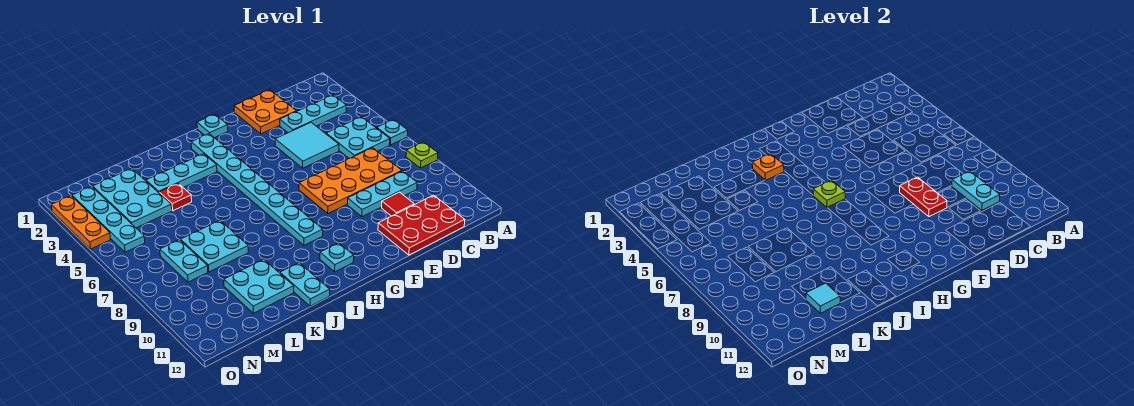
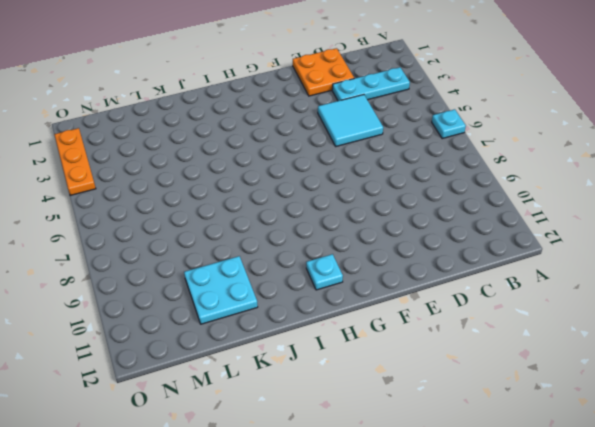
none -> lime plate A8 level 1
none -> cyan plate B5:C6 level 1
none -> orange plate C7:F8 level 1

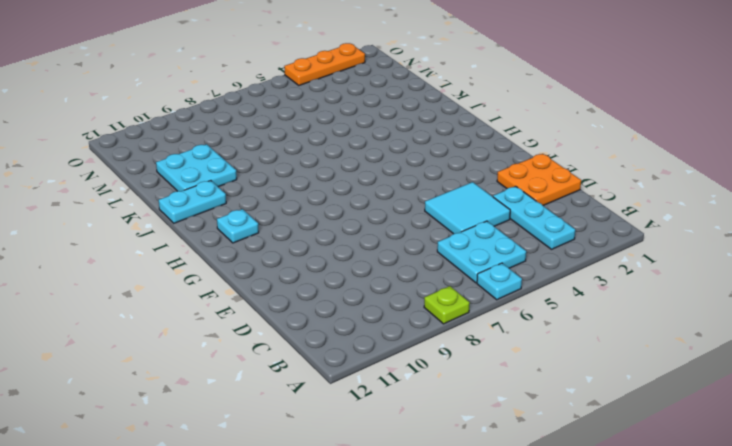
none -> orange plate C7:F8 level 1
none -> cyan plate C9:E9 level 1
none -> red plate C11:E12 level 1

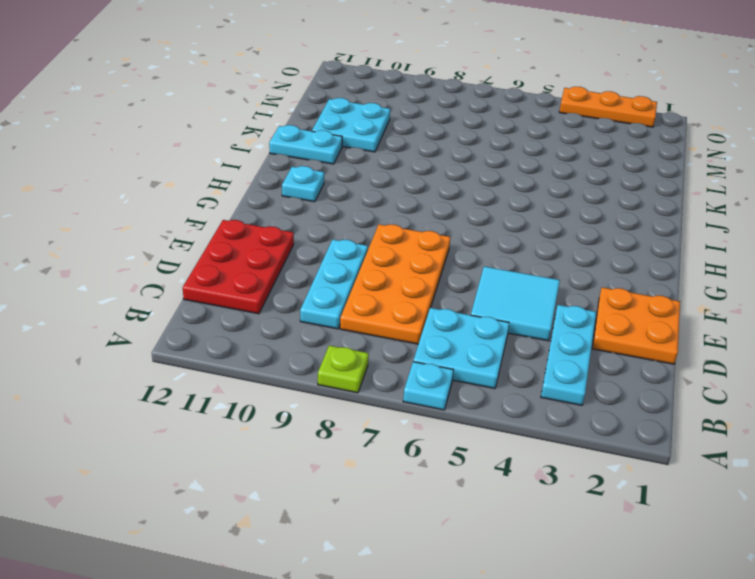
none -> red tile D10 level 1
none -> cyan plate G1 level 1
none -> cyan plate H2:H9 level 1

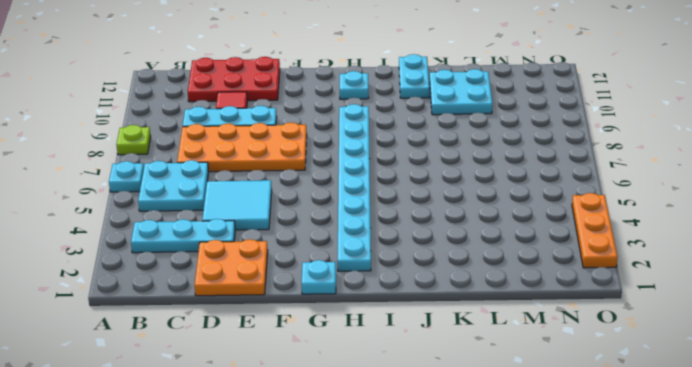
none -> cyan plate I3:K3 level 1
none -> red plate K4 level 1
none -> cyan plate K7:L8 level 1

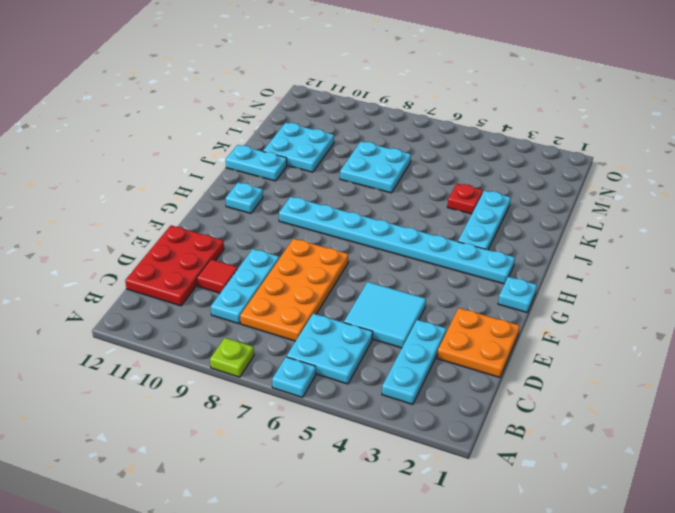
none -> cyan plate L2:M4 level 1
none -> cyan plate M7:M8 level 1
none -> cyan plate N2:N5 level 1

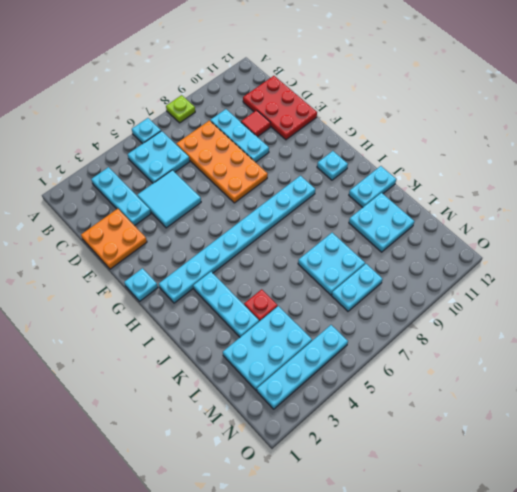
none -> orange plate O2:O4 level 1
none -> cyan plate C9:C10 level 2
none -> red plate E8:E9 level 2

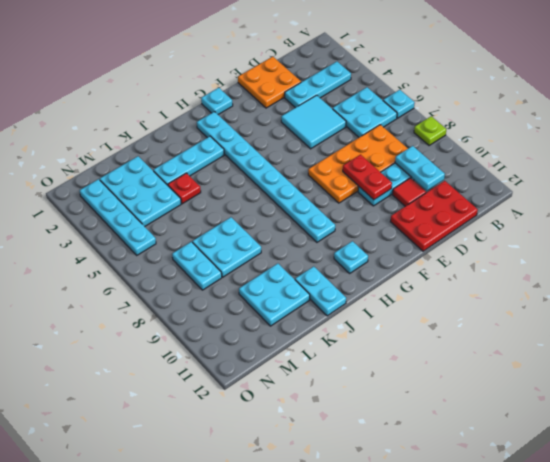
none -> orange plate O2:O4 level 1
none -> lime plate H6 level 2
none -> orange plate I3 level 2

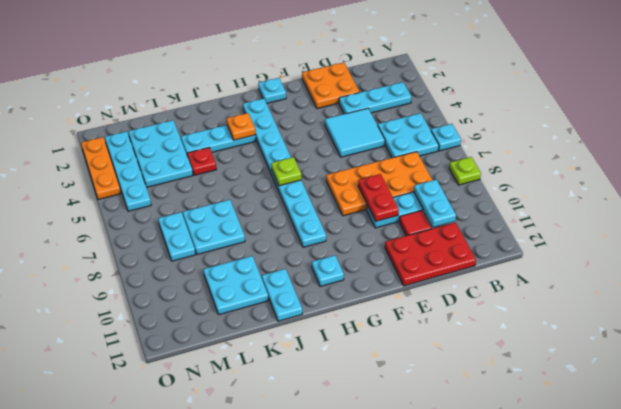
none -> cyan tile L11 level 2

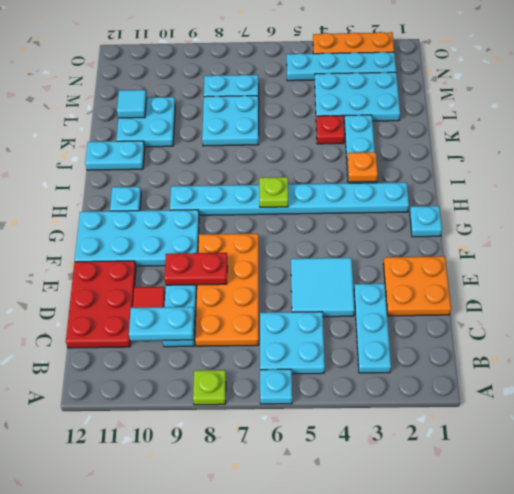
cyan plate F9:G12 level 1 -> none

